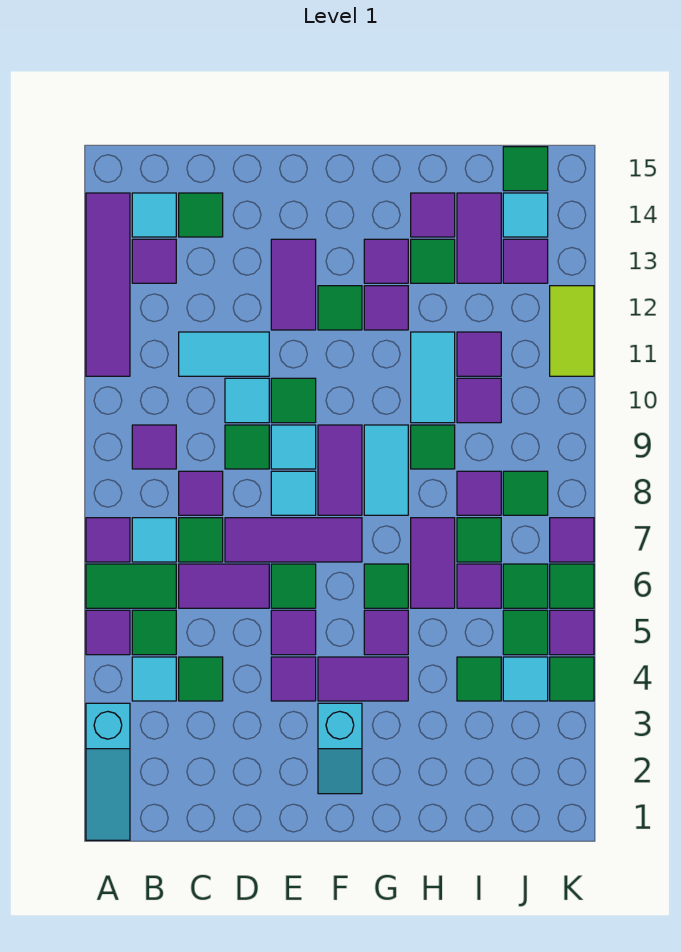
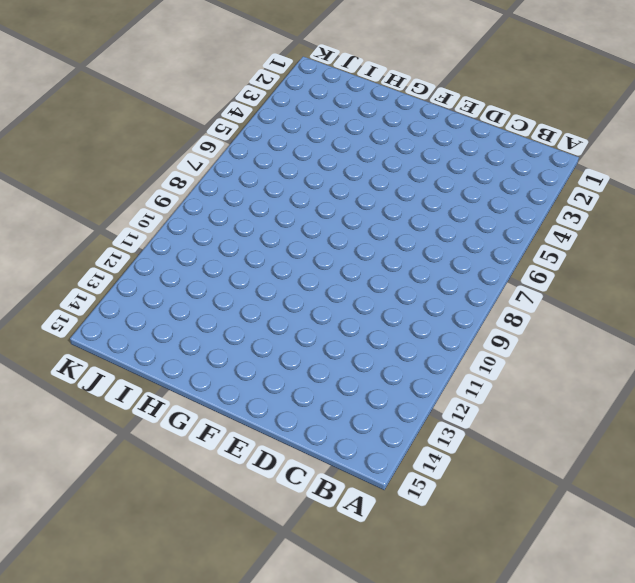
none -> cyan slope A1:A3 level 1 top 3
none -> purple tile A5 level 1
none -> green tile A6:B6 level 1
none -> purple tile A7 level 1

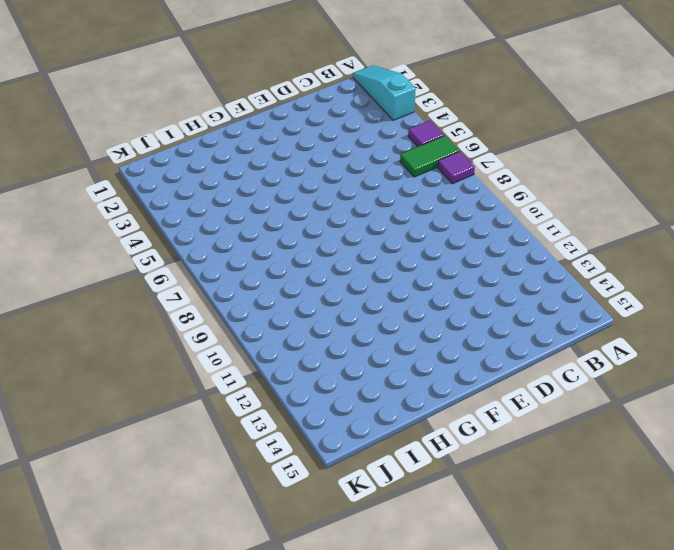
none -> purple tile A11:A14 level 1
none -> cyan tile B4 level 1
none -> green tile B5 level 1
none -> cyan tile B7 level 1

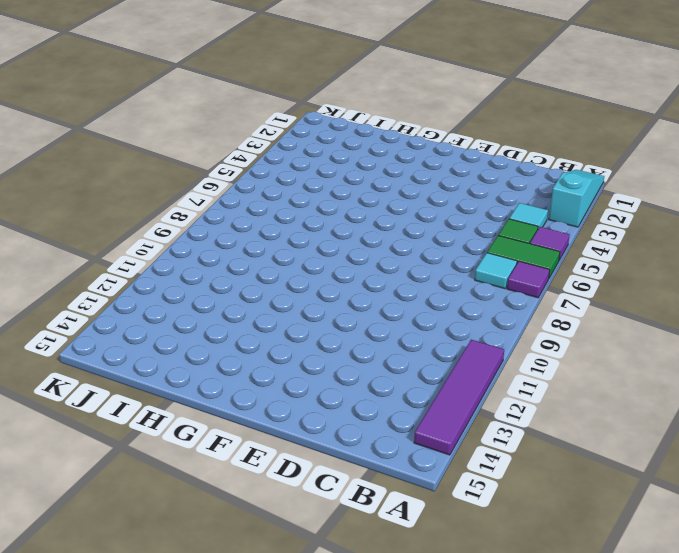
none -> purple tile B9 level 1
none -> purple tile B13 level 1
none -> cyan tile B14 level 1
none -> green tile C4 level 1

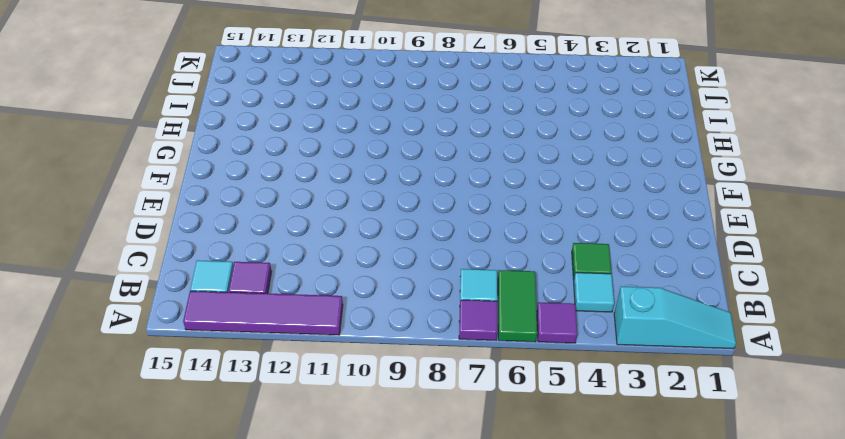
none -> green tile B5 level 1
none -> purple tile B9 level 1
none -> purple tile C6:D6 level 1
none -> green tile C7 level 1

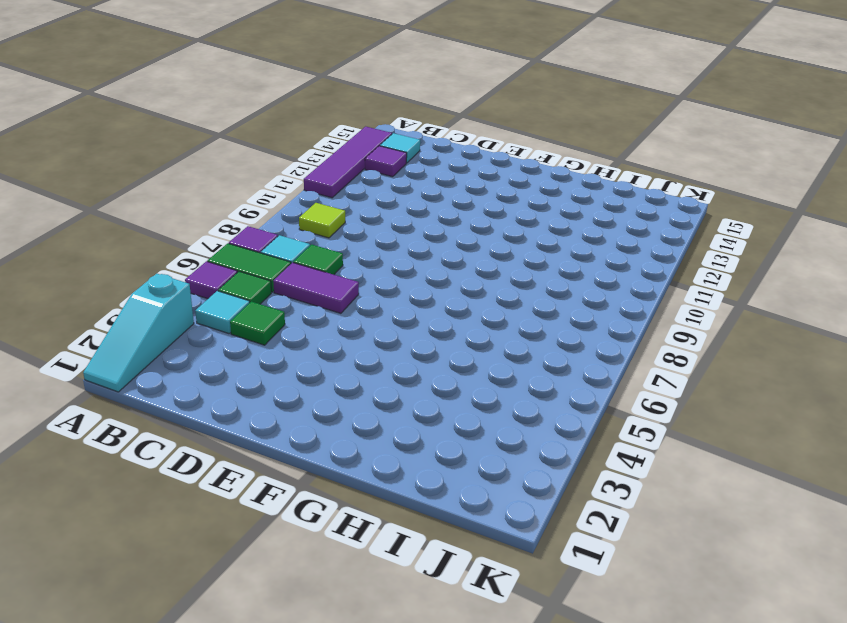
lime tile B9 level 1 -> purple tile B9 level 1
none -> purple tile C8 level 1
none -> cyan tile C11:D11 level 1
none -> green tile C14 level 1
none -> purple tile D7:F7 level 1

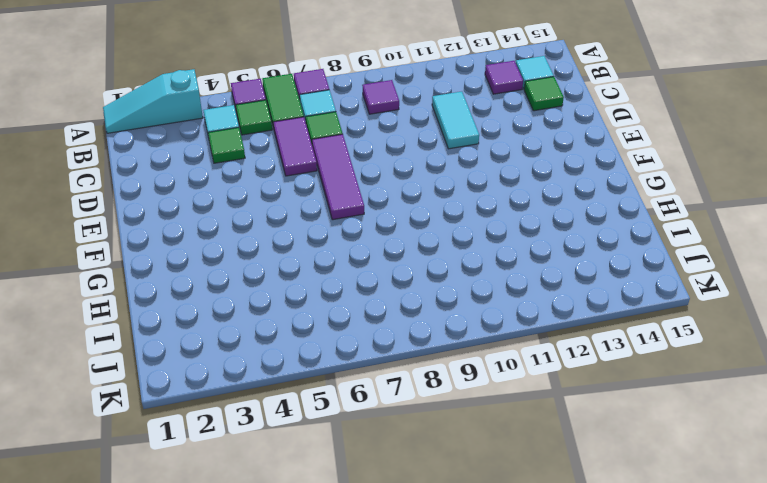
none -> purple tile A11:A14 level 1
none -> purple tile C8 level 1
none -> green tile D9 level 1
none -> cyan tile D10 level 1

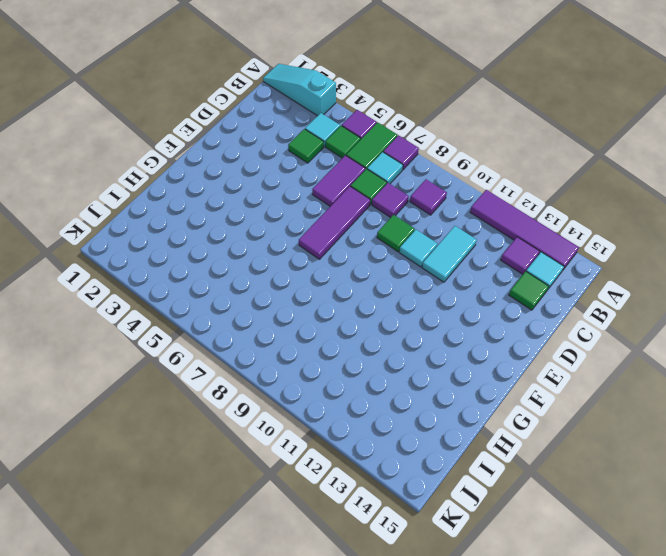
none -> purple tile E4 level 1
none -> purple tile E5 level 1
none -> green tile E6 level 1
none -> cyan tile E8 level 1

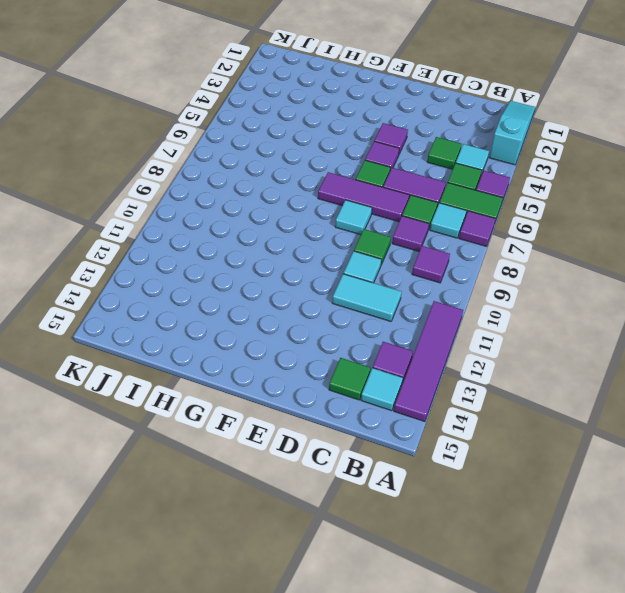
none -> cyan tile E9 level 1
none -> green tile E10 level 1
none -> purple tile E12:E13 level 1
none -> cyan slope F2:F3 level 1 top 3

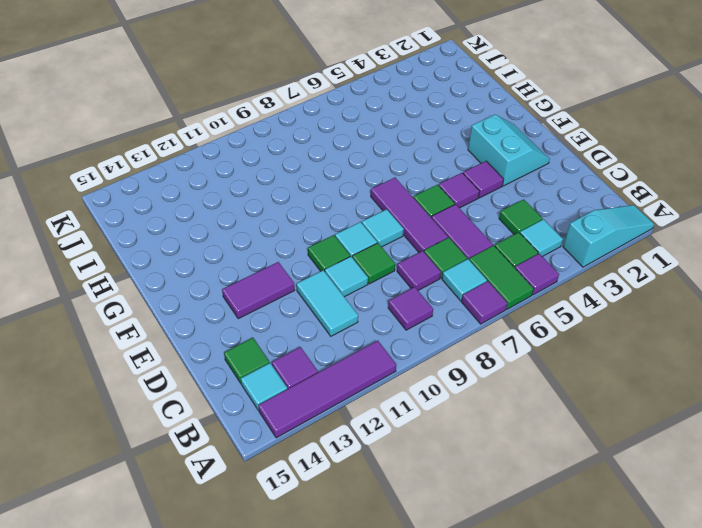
cyan slope E2:F3 level 1 top 3 -> cyan slope F2:F3 level 1 top 3
none -> purple tile F4:G4 level 1
none -> purple tile F8:F9 level 1
none -> green tile F12 level 1
none -> purple tile G5 level 1

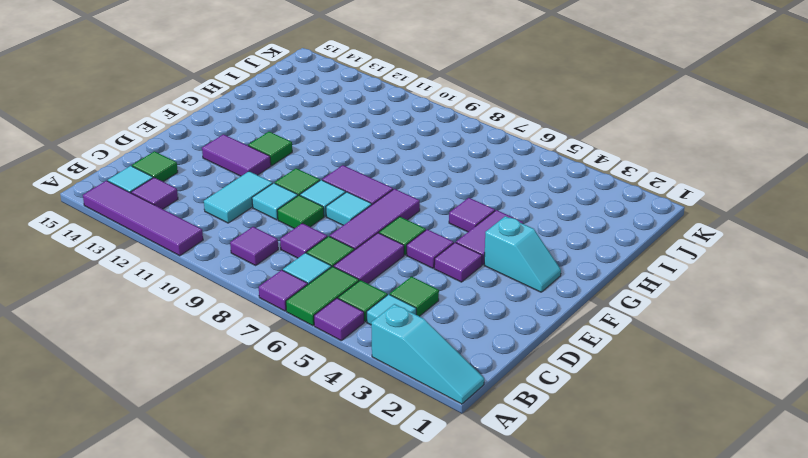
none -> green tile G6 level 1
none -> cyan tile G8:G9 level 1
none -> purple tile G12 level 1
none -> purple tile G13 level 1

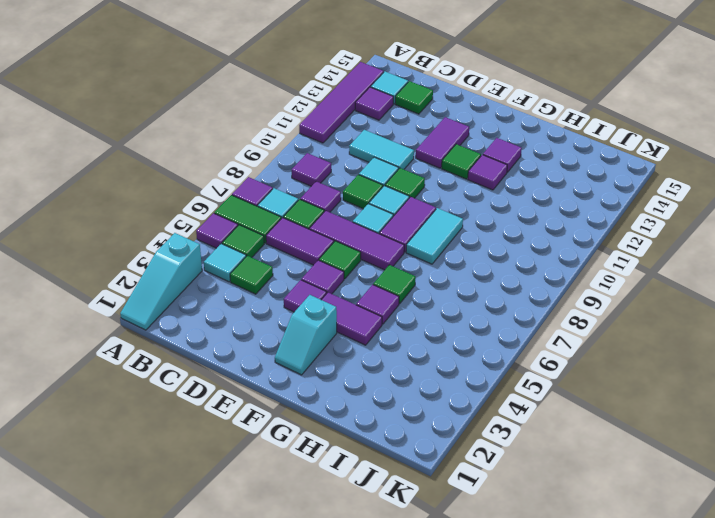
none -> purple tile H6:H7 level 1
none -> green tile H9 level 1
none -> cyan tile H10:H11 level 1
none -> green tile H13 level 1

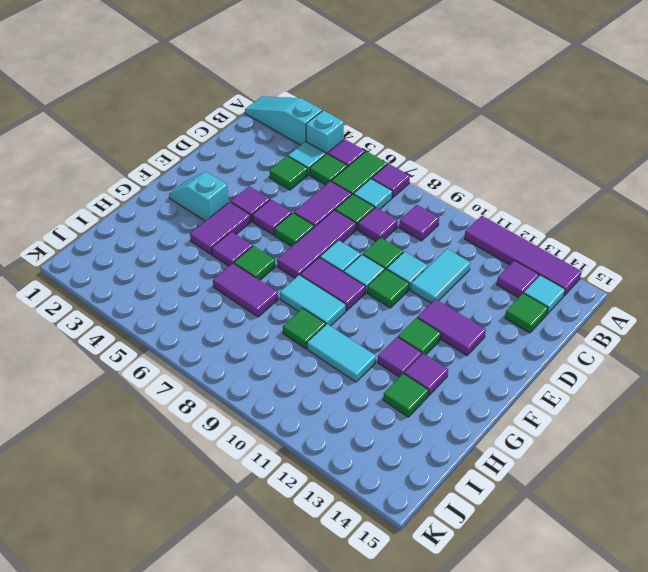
cyan brick A4 level 1 -> none
none -> purple tile H14 level 1
none -> green tile I4 level 1
none -> purple tile I6 level 1
none -> green tile I7 level 1

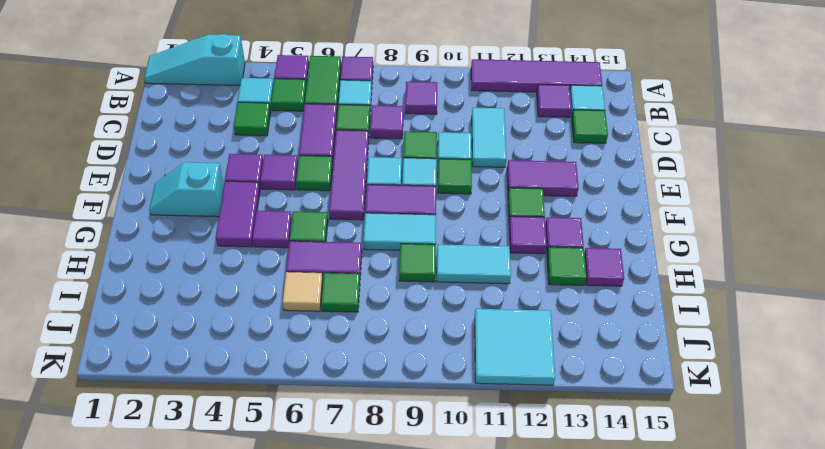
tan tile I6 level 1 -> purple tile I6 level 1
cyan tile J11:K12 level 1 -> lime tile K11:K12 level 1
none -> green tile I4 level 1
none -> purple tile I8 level 1
none -> purple tile I10 level 1
none -> purple tile I11 level 1

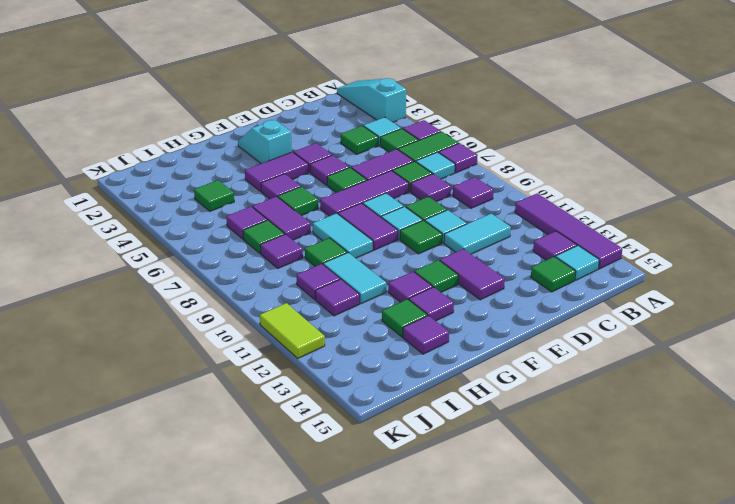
none -> purple tile I13:I14 level 1
none -> cyan tile J4 level 1
none -> green tile J5 level 1
none -> green tile J6 level 1

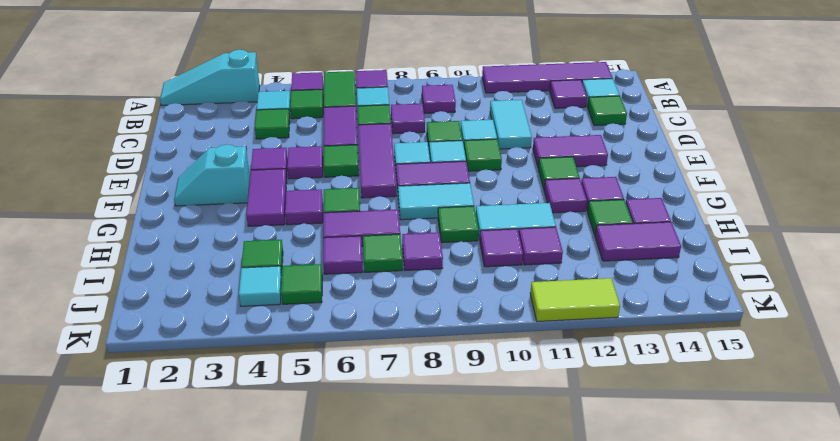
none -> green tile J6 level 1
none -> green tile J8 level 1
none -> purple tile J13 level 1
none -> cyan tile J14 level 1

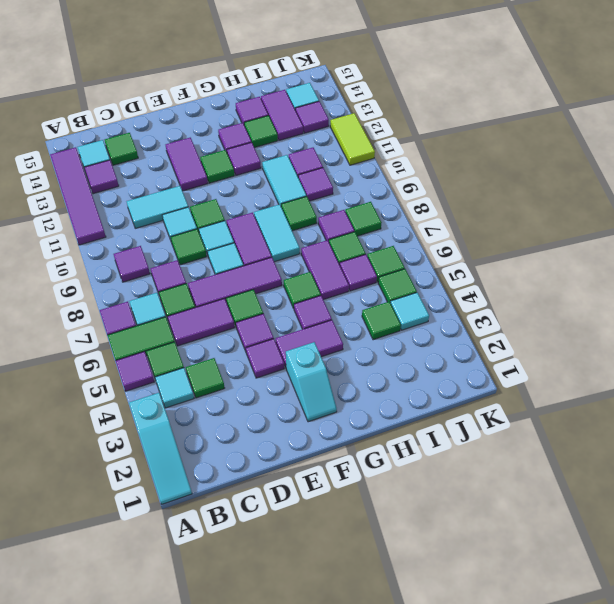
none -> green tile J15 level 1
none -> green tile K4 level 1
none -> purple tile K5 level 1
none -> green tile K6 level 1

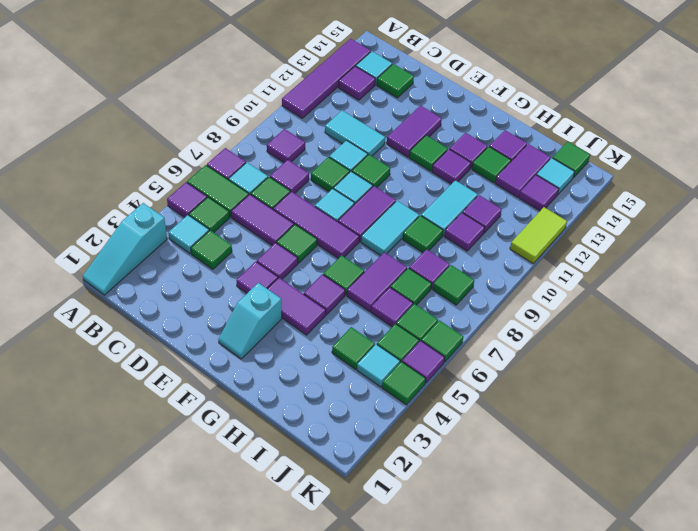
none -> purple tile K7 level 1

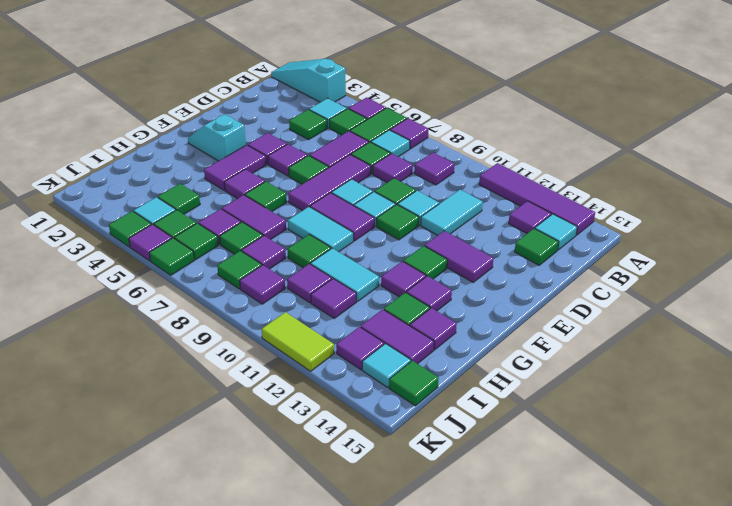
purple tile J9 level 1 -> purple tile K7 level 1

